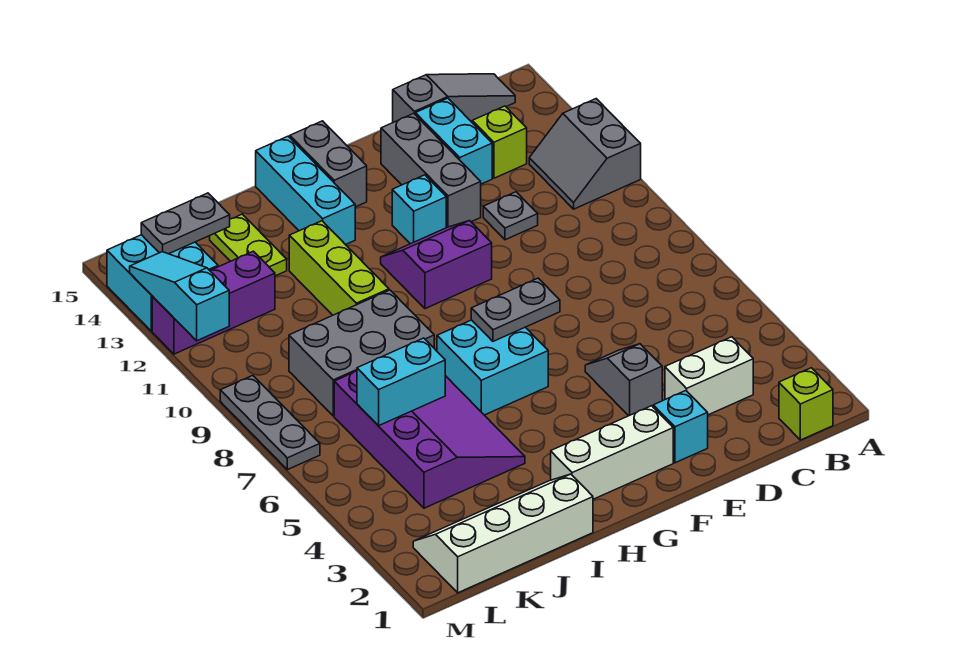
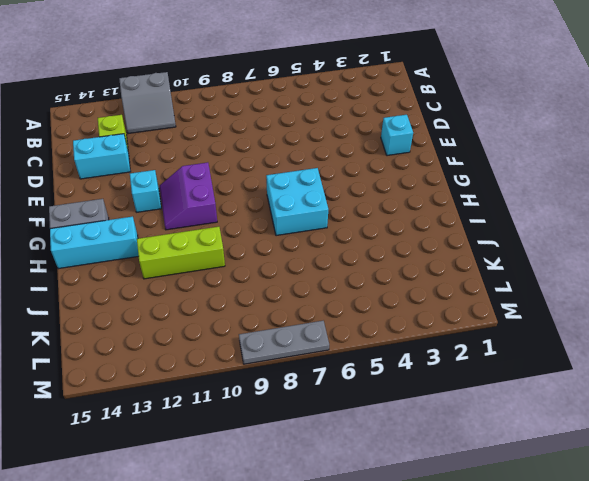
none -> lime brick B1 level 1
none -> grey slope B15:D15 level 1 top D
none -> white brick C3:D3 level 1

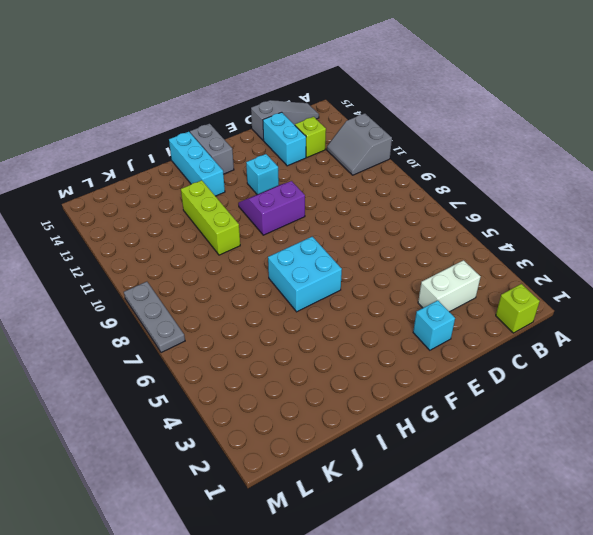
none -> grey plate D11 level 1
none -> grey slope E4:E5 level 1 top 4
none -> grey brick E12:E14 level 1

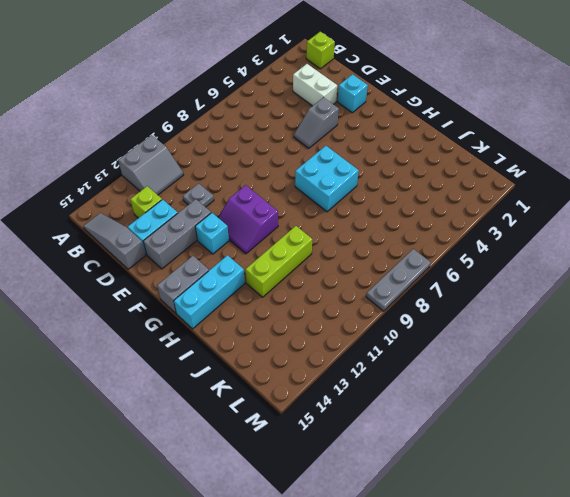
none -> white brick F2:H2 level 1
none -> white slope I1:L2 level 1 top 1
none -> purple slope I4:K7 level 1 top K

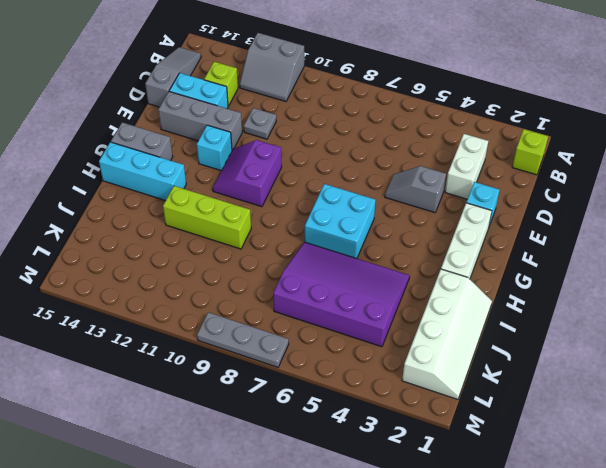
white slope I1:L2 level 1 top 2 -> white slope I1:L2 level 1 top 1
none -> grey brick I8:K9 level 1
none -> lime plate J13:J14 level 1
none -> purple brick K12:M12 level 1

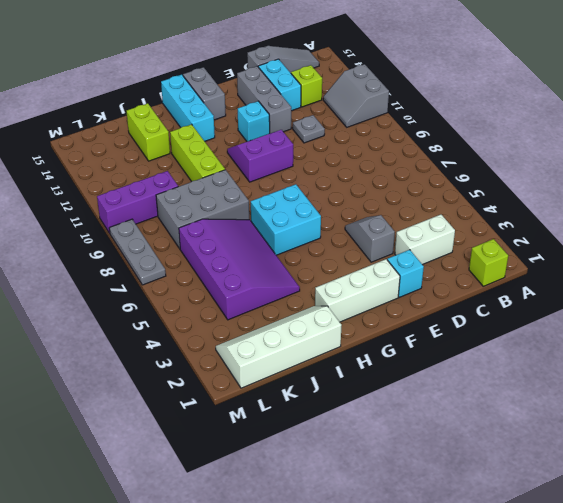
lime brick J13:J14 level 1 -> lime plate J13:J14 level 1
purple brick K10:M10 level 1 -> purple brick K12:M12 level 1
none -> cyan brick L13:M14 level 1
none -> grey plate F7:G7 level 2
none -> cyan brick J6:K6 level 2

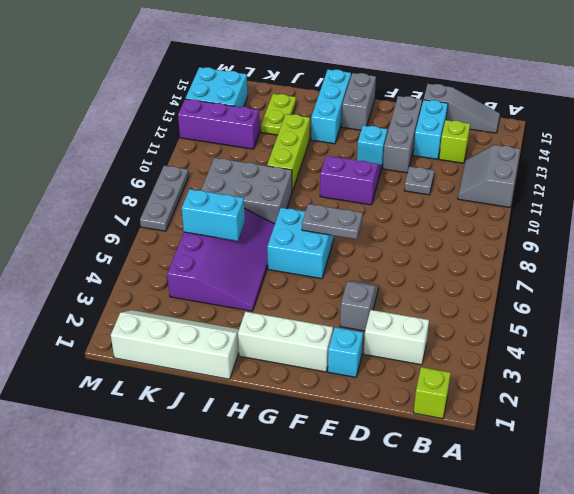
none -> grey plate K14:L14 level 2
none -> cyan slope M11:M13 level 2 top 11

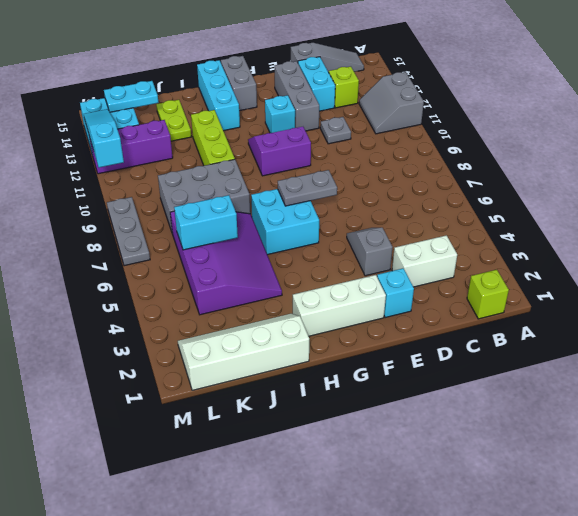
cyan plate K14:L14 level 2 -> grey plate K14:L14 level 2

